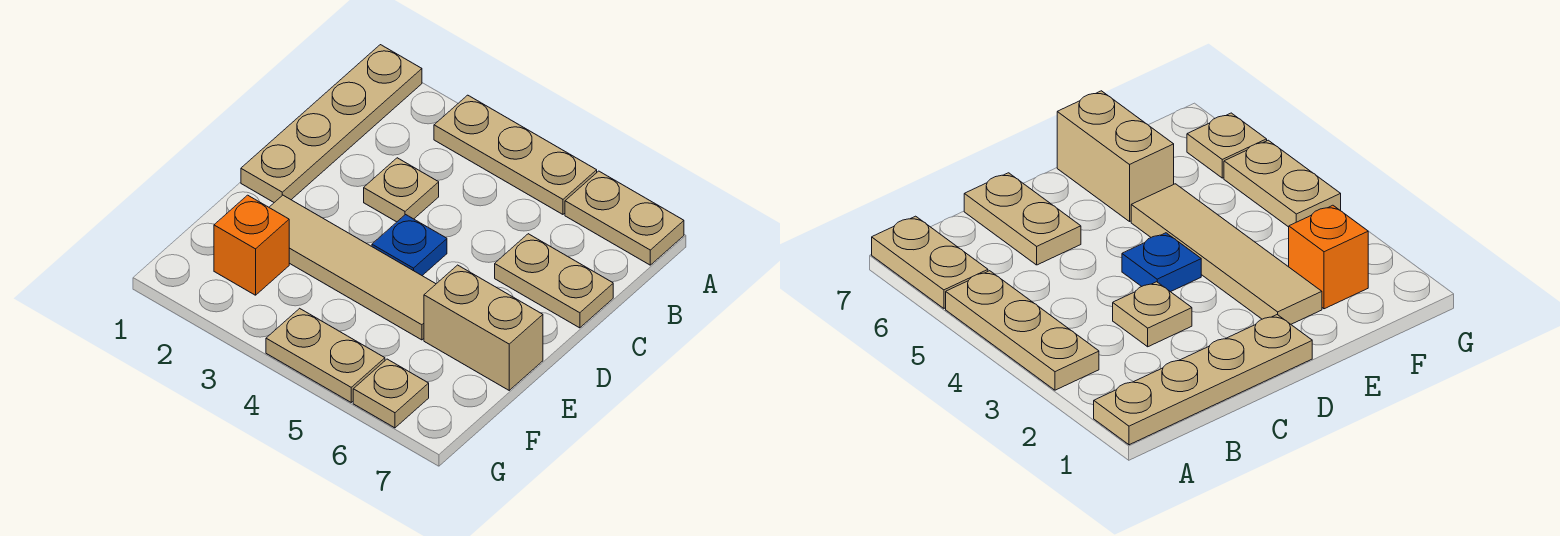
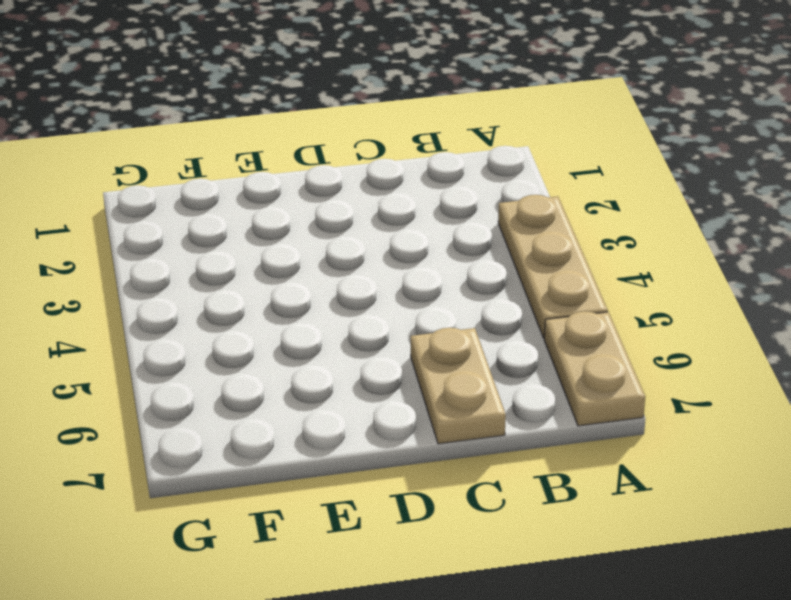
none -> tan plate A1:D1 level 1
none -> tan plate C3 level 1

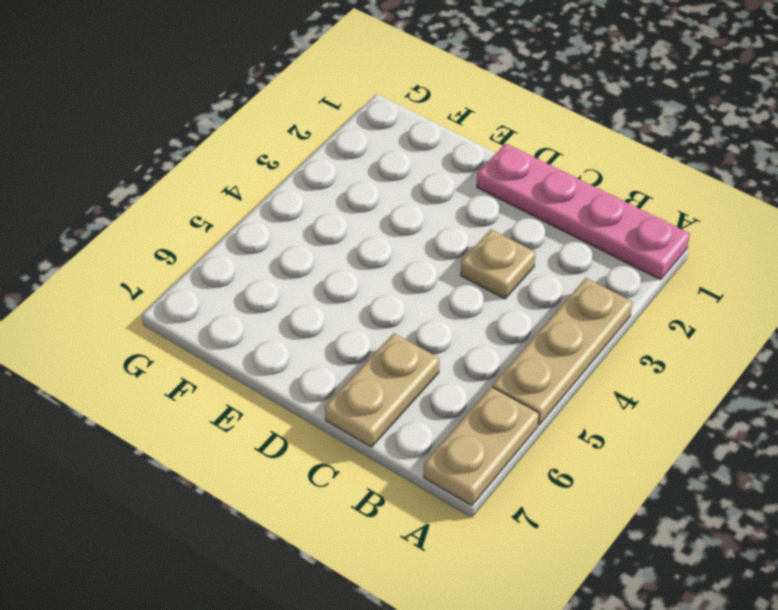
pink plate A1:D1 level 1 -> tan plate A1:D1 level 1
none -> blue plate D4 level 1
none -> tan tile E2:E5 level 1

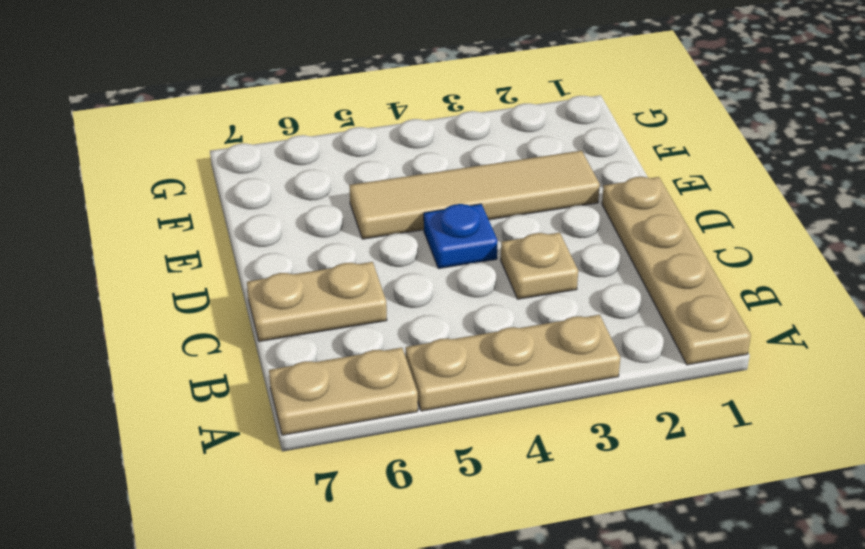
none -> tan brick E6:E7 level 1
none -> orange brick F2 level 1

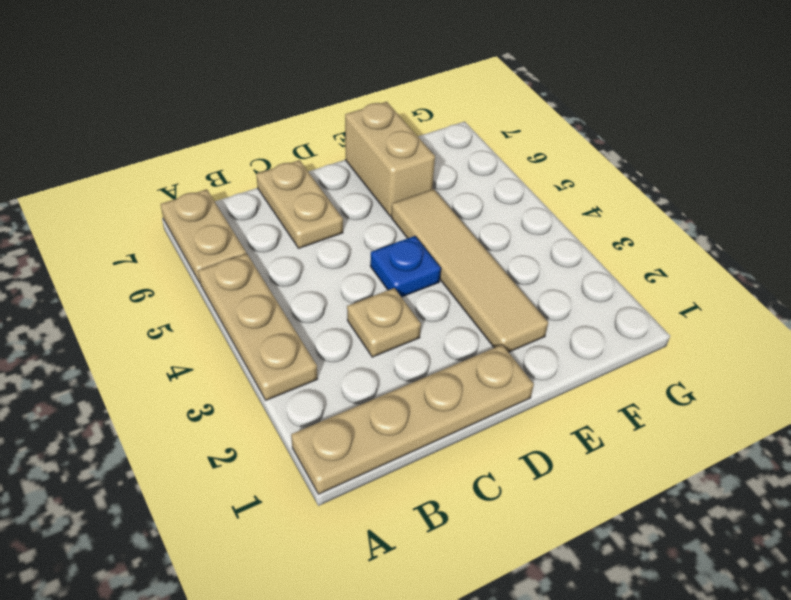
none -> orange brick F2 level 1
none -> tan plate G4:G5 level 1

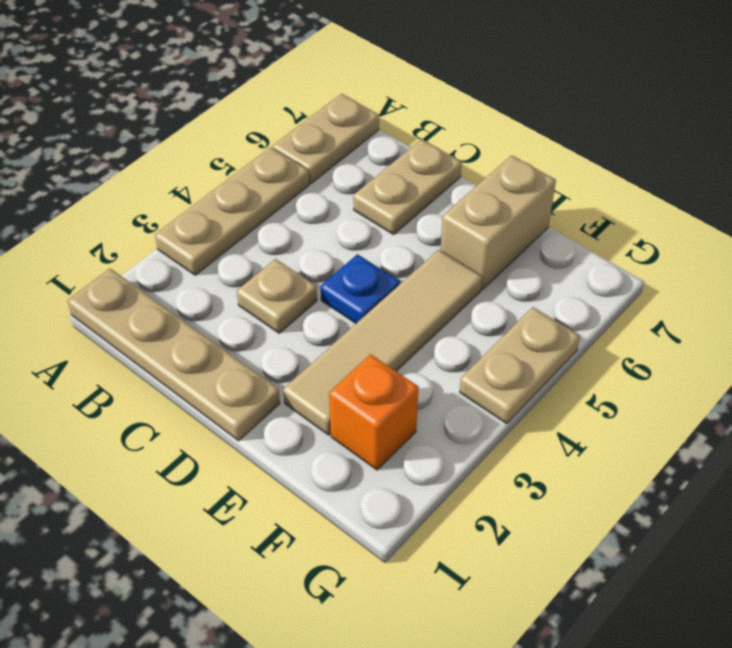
none -> tan plate G6 level 1

